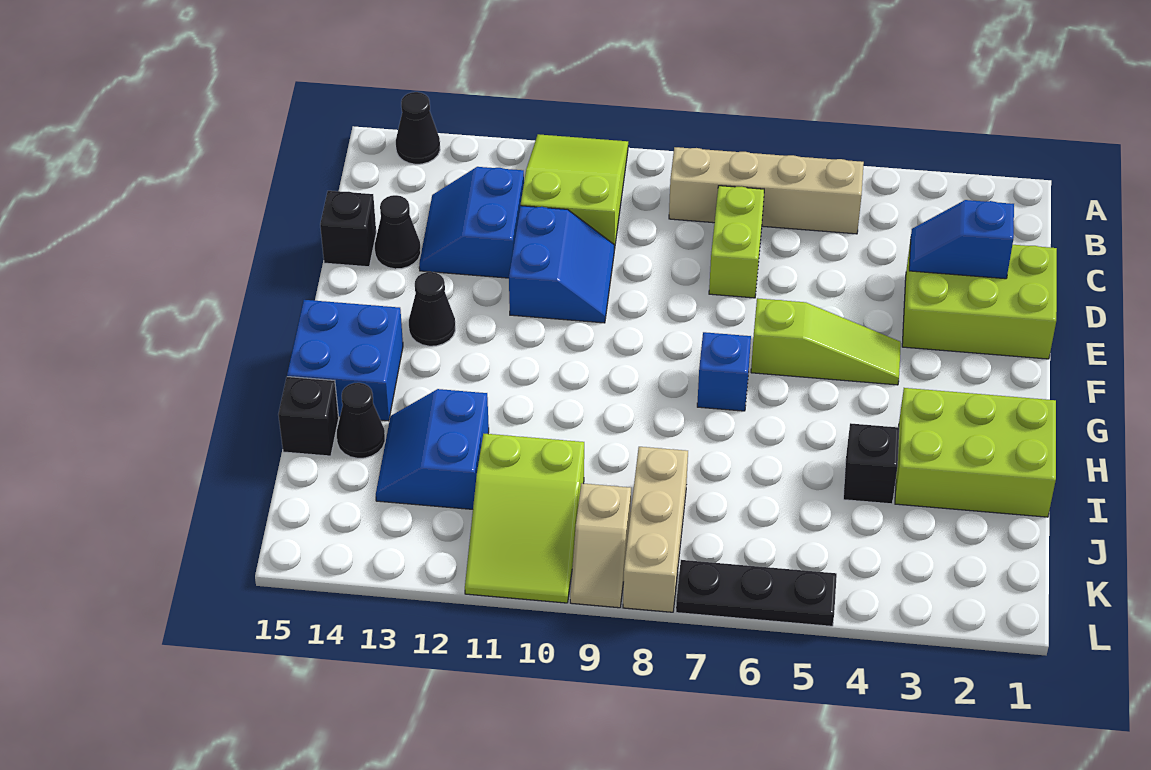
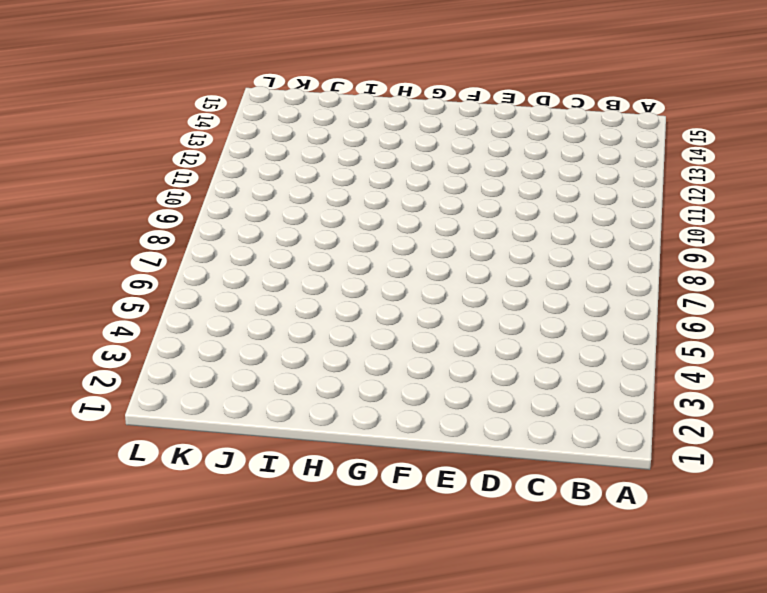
none -> lime slope A10:C11 level 1 top C
none -> black cone A14 level 1
none -> tan brick B5:B8 level 1

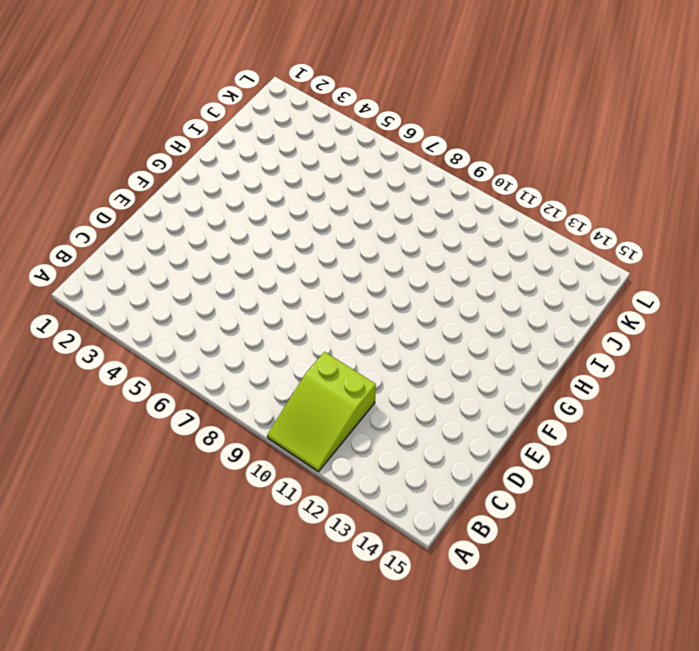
none -> black cone A14 level 1
none -> tan brick B5:B8 level 1
none -> lime brick C7:D7 level 1

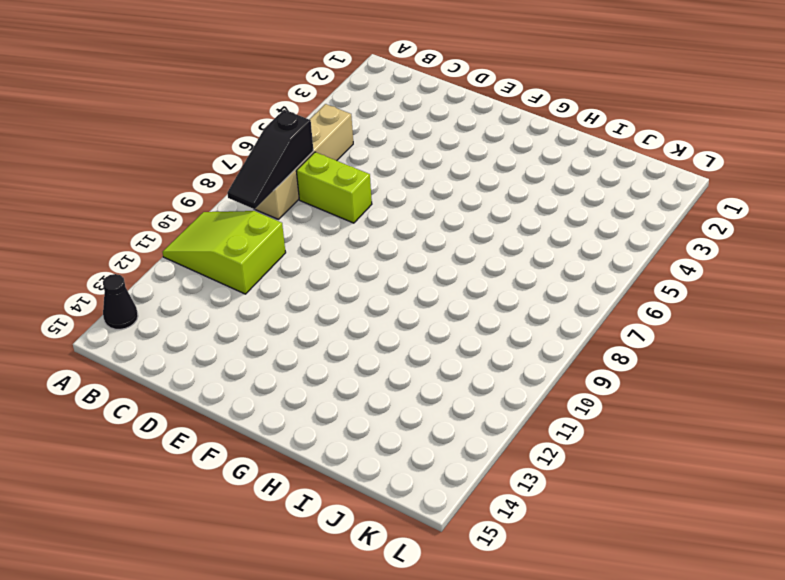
black slope B7:B9 level 2 top 7 -> none
none -> blue slope C12:D13 level 1 top 12
none -> lime brick D1:E3 level 1
none -> blue slope D10:E11 level 1 top 11

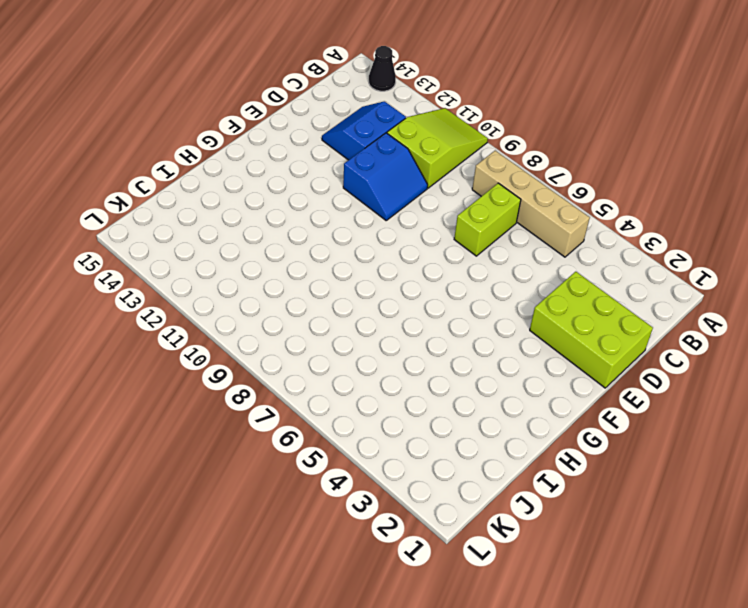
none -> black cone D14 level 1
none -> black brick D15 level 1
none -> lime slope F4:F6 level 1 top 6

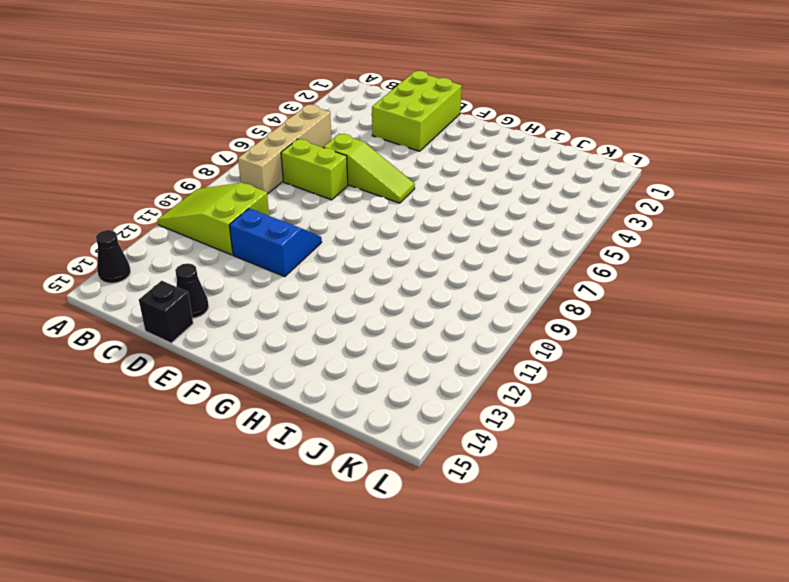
lime slope D6:F6 level 1 top D -> lime slope F4:F6 level 1 top 6
none -> blue slope C12:D13 level 1 top 12
none -> black cone F13 level 1
none -> blue brick G7 level 1

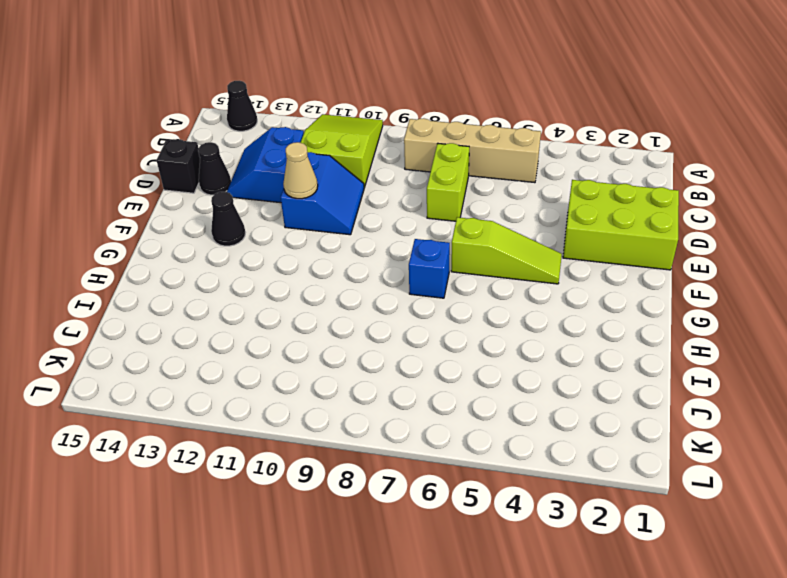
tan cone E11 level 2 -> none
none -> blue brick G14:H15 level 1
none -> lime brick H1:I3 level 1
none -> black brick I4 level 1

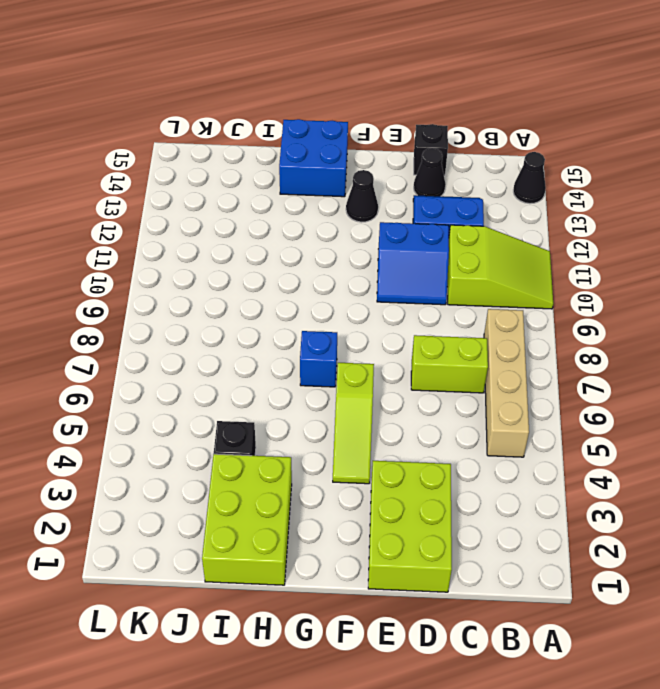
none -> blue slope I12:J13 level 1 top 12
none -> black cone I14 level 1
none -> black brick I15 level 1

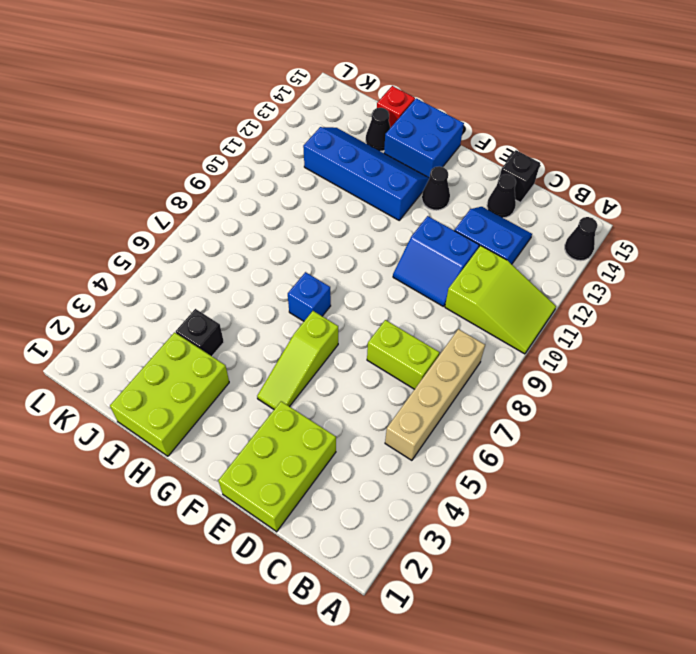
blue slope G12:J13 level 1 top 12 -> blue slope I12:J13 level 1 top 12
red brick I15 level 1 -> black brick I15 level 1
none -> tan brick J8:L8 level 1
none -> lime slope J10:L11 level 1 top J
none -> tan slope K9:L9 level 1 top K

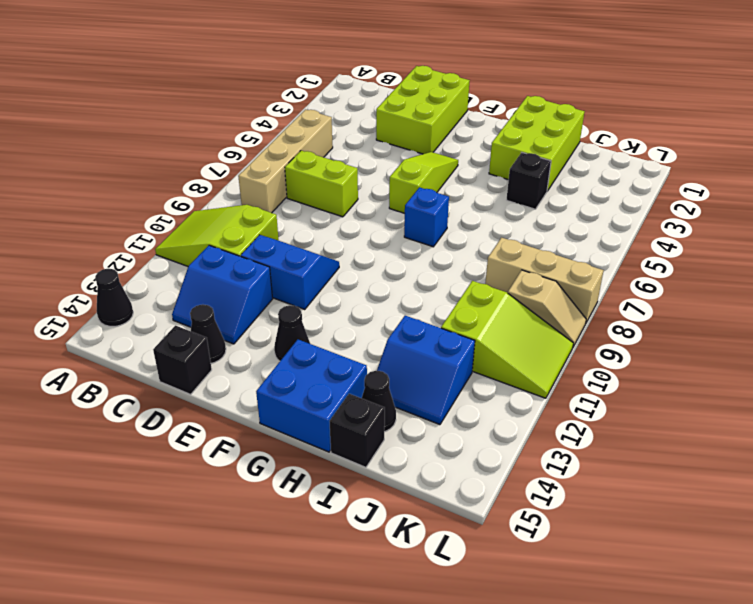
none -> black plate L5:L7 level 1
none -> blue slope D2:D3 level 2 top 2

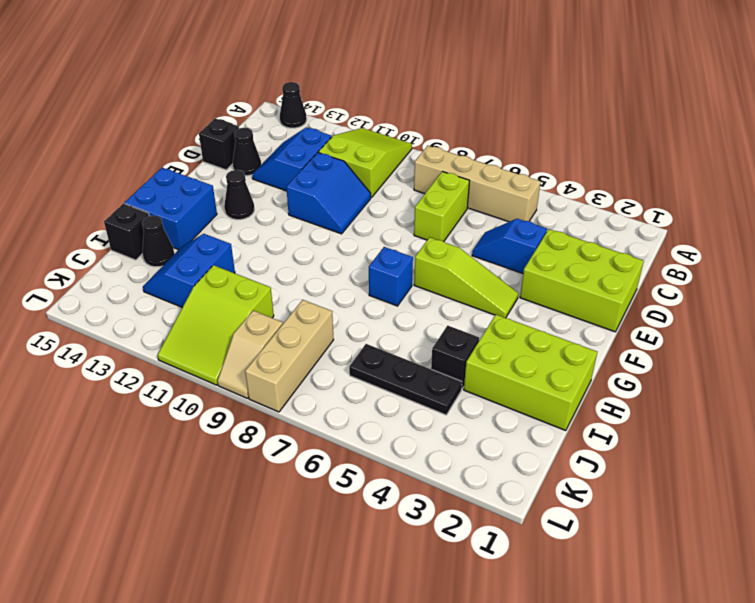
blue slope D4:D5 level 1 top 4 -> blue slope D2:D3 level 2 top 2
black plate J4:J6 level 1 -> black plate L5:L7 level 1

